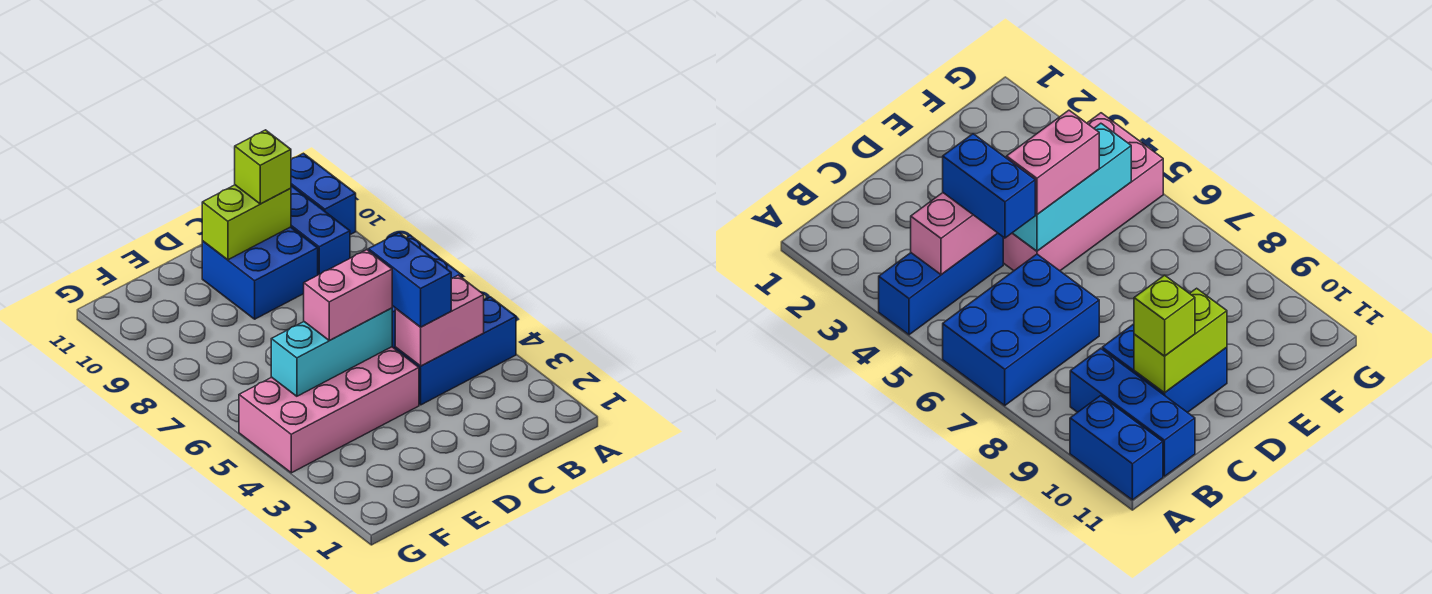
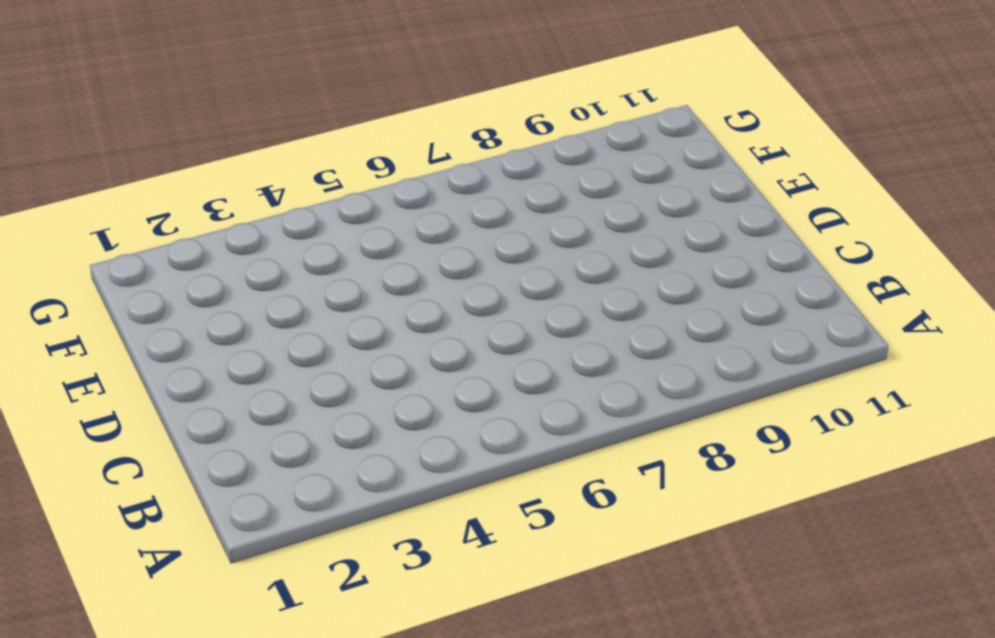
none -> blue brick A4:C4 level 1
none -> blue brick A6:C7 level 1
none -> blue brick A10:A11 level 1

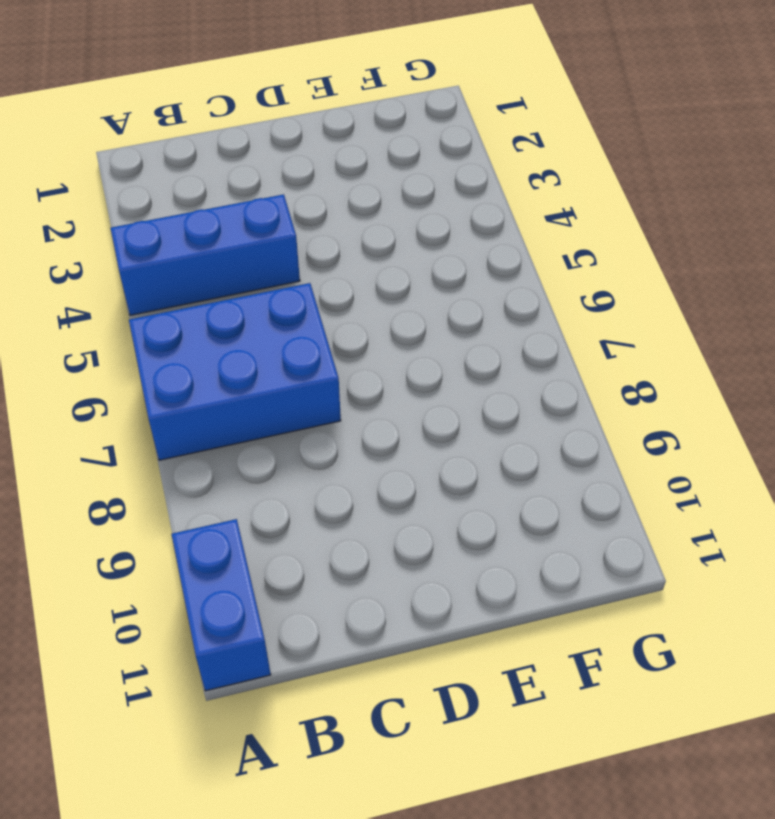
none -> blue brick B9:B11 level 1
none -> blue brick C9:D10 level 1
none -> pink brick D4:G5 level 1

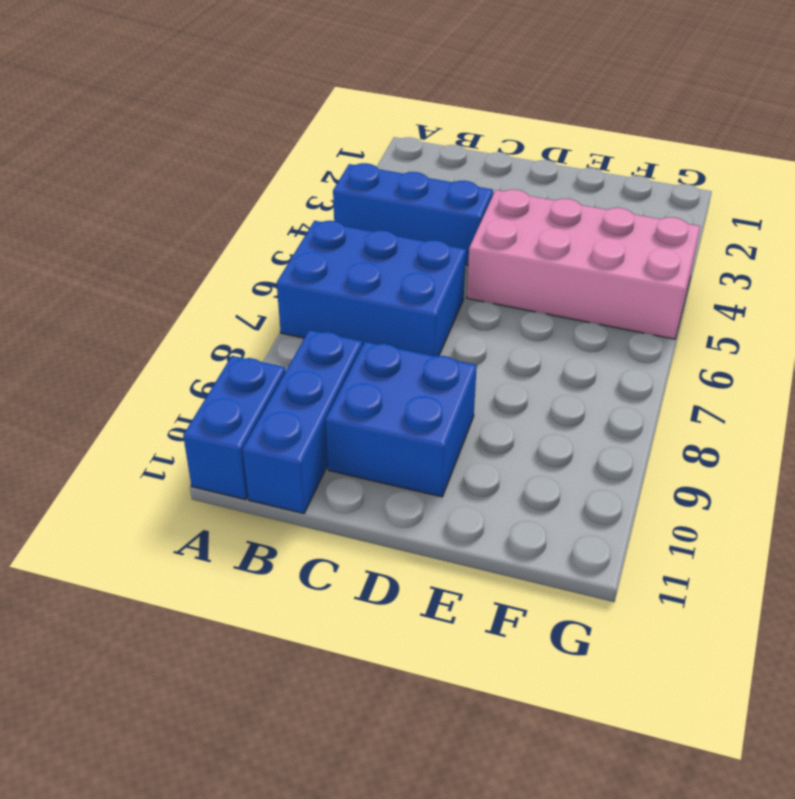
none -> pink brick B4:C4 level 2
none -> lime brick C10:D10 level 2
none -> cyan brick D5:F5 level 2

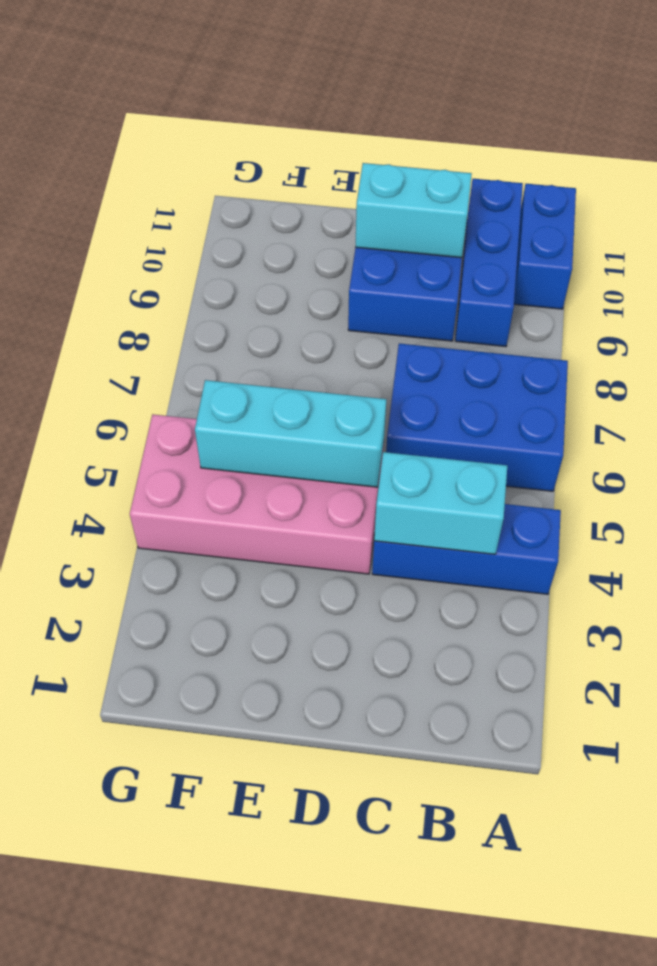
cyan brick B4:C4 level 2 -> pink brick B4:C4 level 2
cyan brick C10:D10 level 2 -> lime brick C10:D10 level 2
none -> blue brick C4:C5 level 3
none -> lime brick C10 level 3
none -> pink brick D5:E5 level 3

